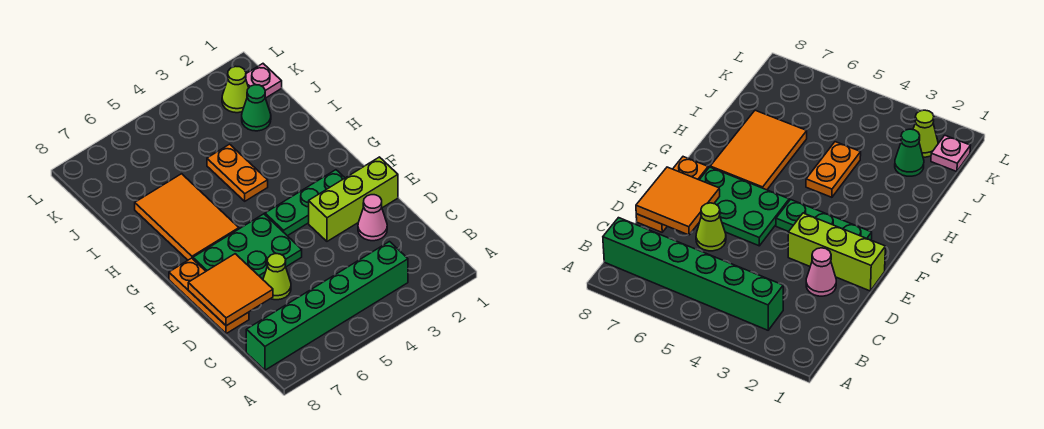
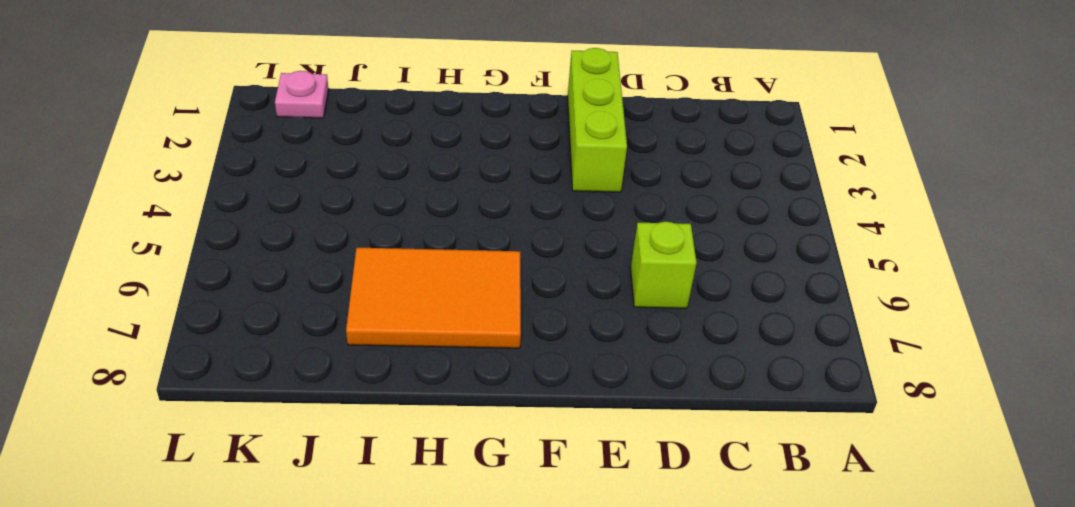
lime brick D6 level 1 -> lime cone D6 level 1
none -> green brick B3:B8 level 1
none -> pink cone D2 level 1
none -> orange plate D8:F8 level 1

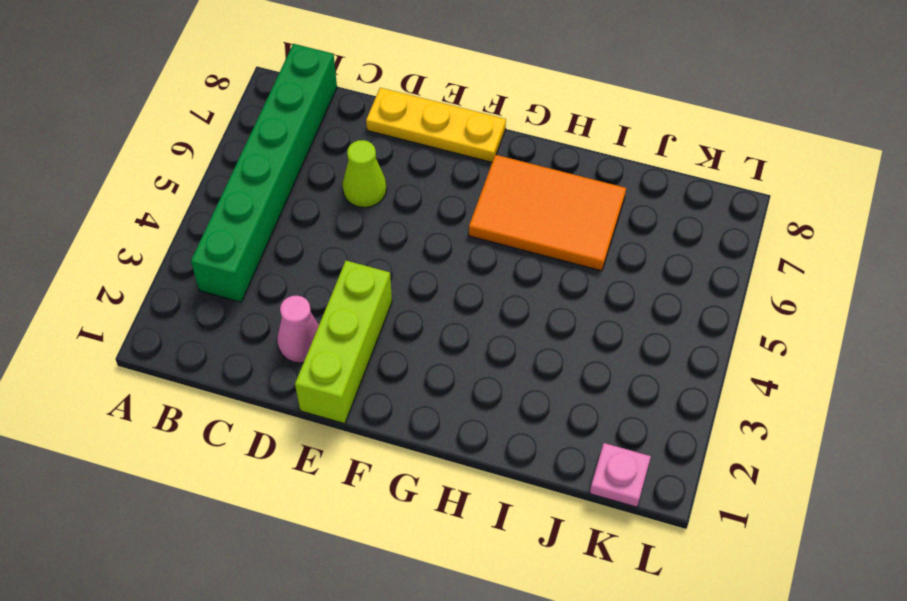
yellow plate D8:F8 level 1 -> orange plate D8:F8 level 1
none -> green plate E5:F7 level 1
none -> green plate F2:F4 level 1
none -> orange plate H4:I4 level 1

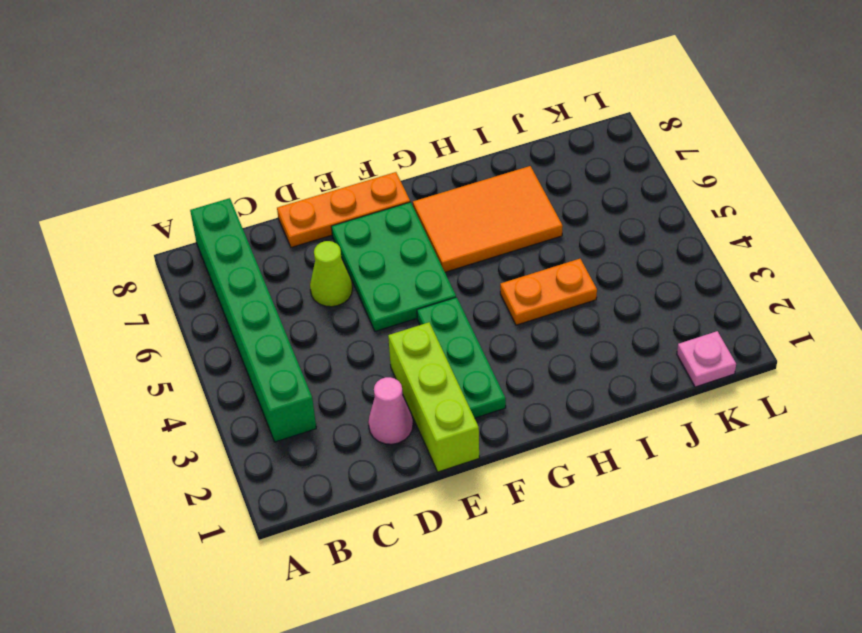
none -> green cone J2 level 1
none -> lime cone K2 level 1
none -> orange tile D7:E8 level 2

